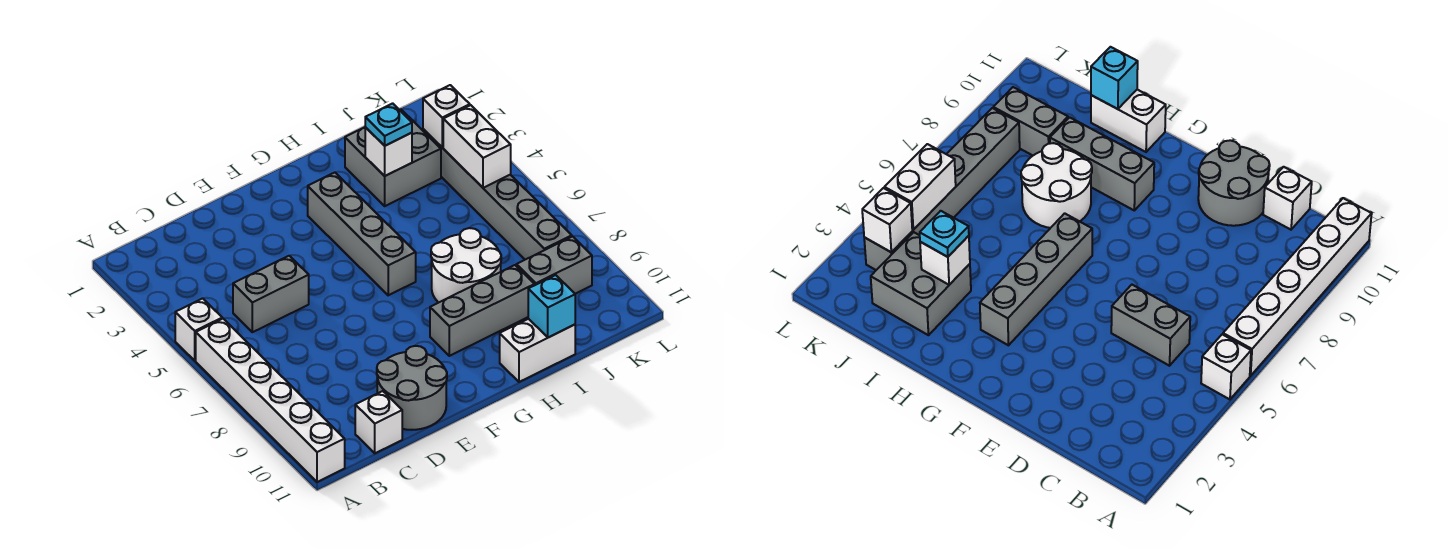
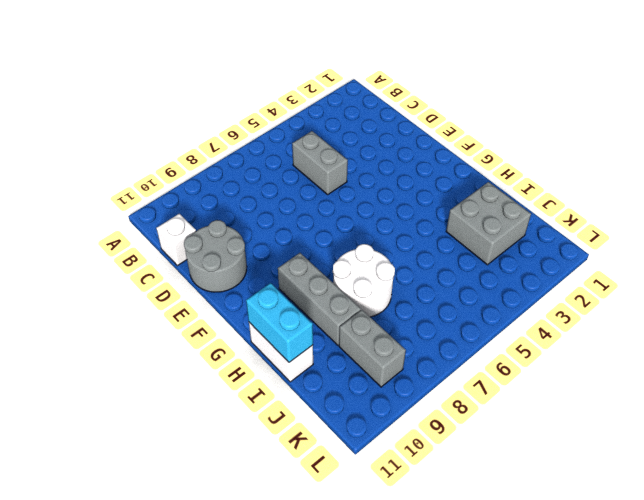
cyan brick H11:I11 level 2 -> cyan brick I11 level 2
none -> white brick A5 level 1
none -> white brick A6:A11 level 1
none -> grey brick G3:G6 level 1

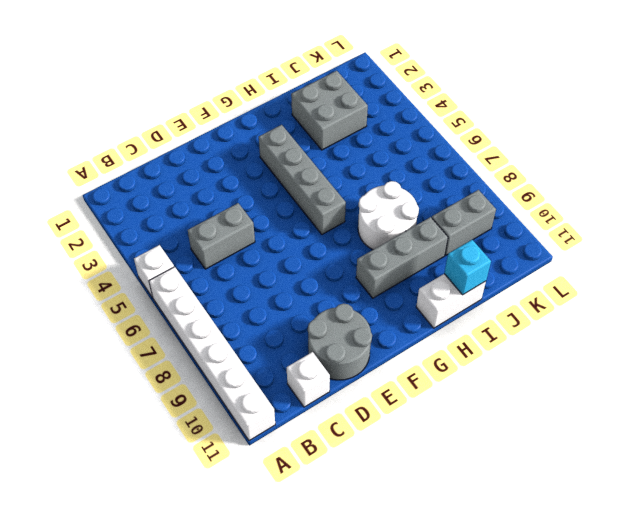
none -> grey brick K3:K8 level 1
none -> white brick I3 level 2
none -> white brick K3 level 2

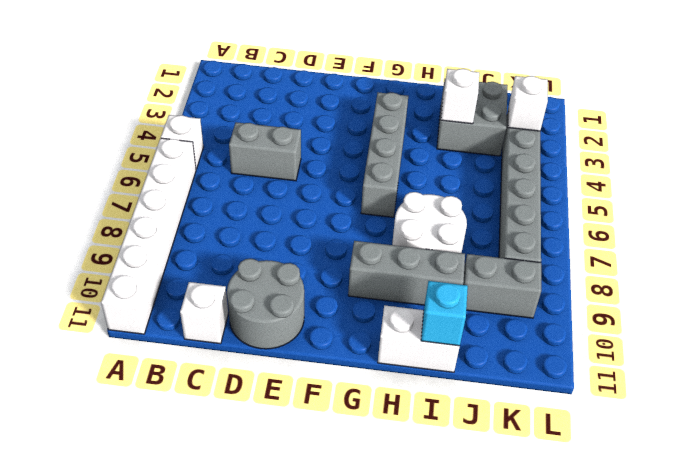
none -> white brick K4:K5 level 2
none -> cyan plate I3 level 3

